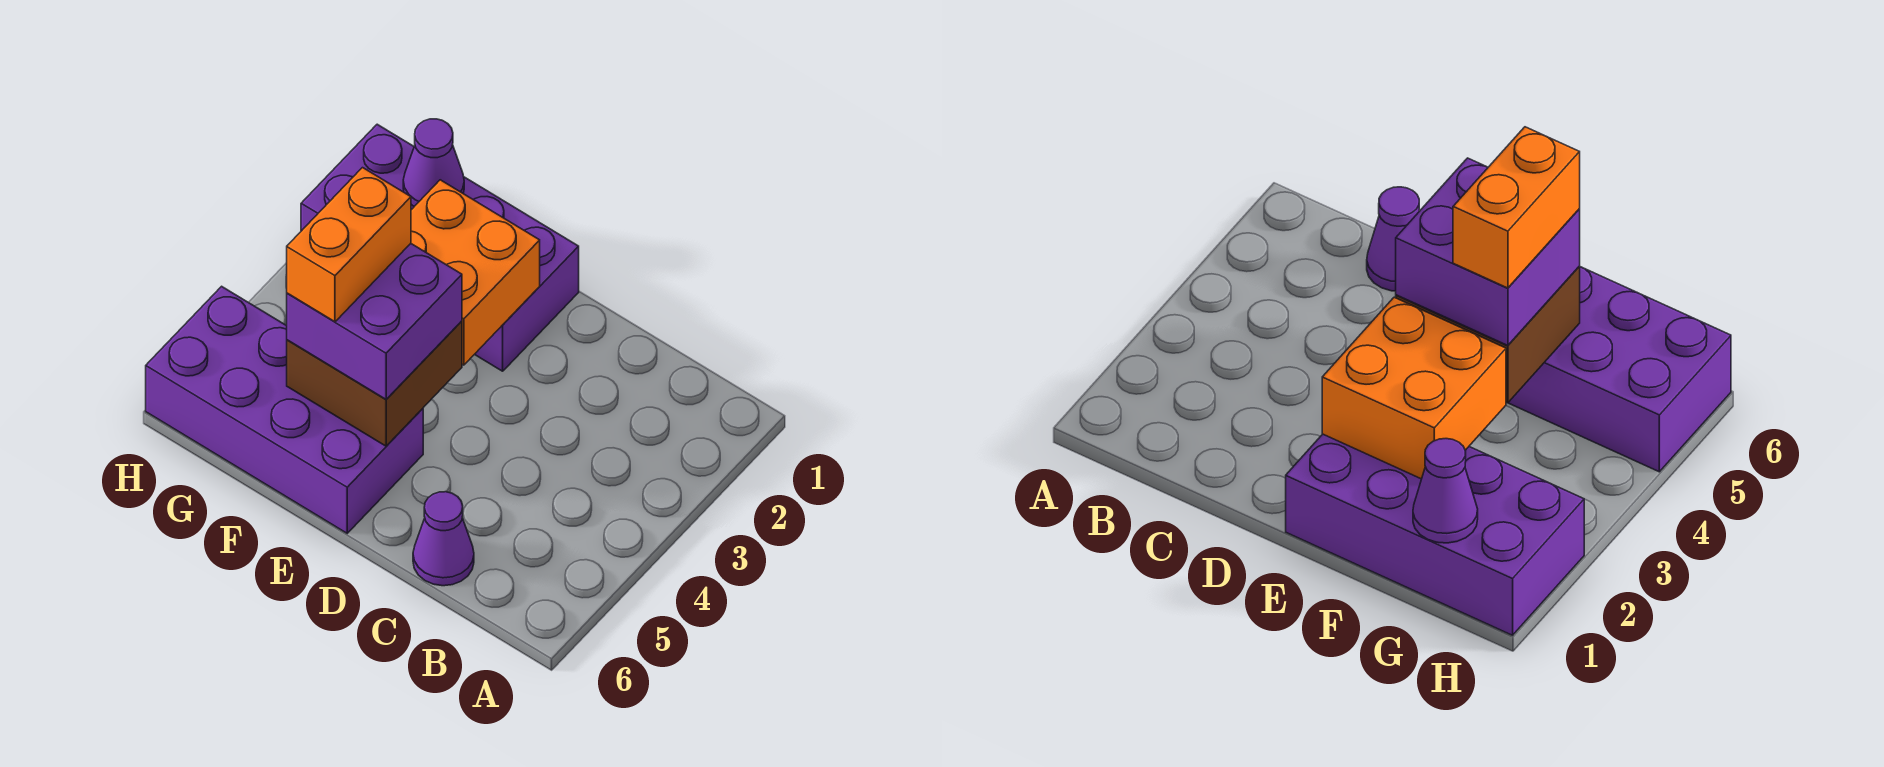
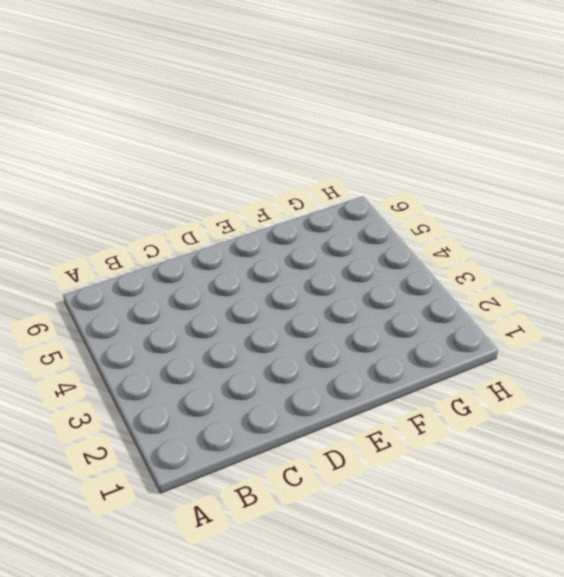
none -> purple cone C6 level 1
none -> purple brick E1:H2 level 1

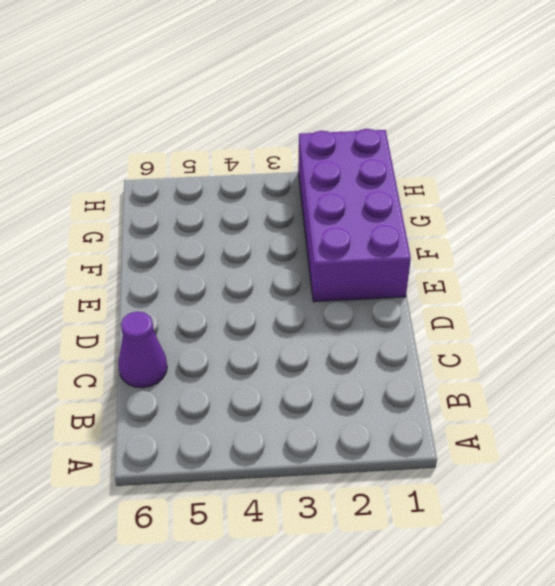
none -> purple brick E5:H6 level 1
none -> orange brick E2:F3 level 2

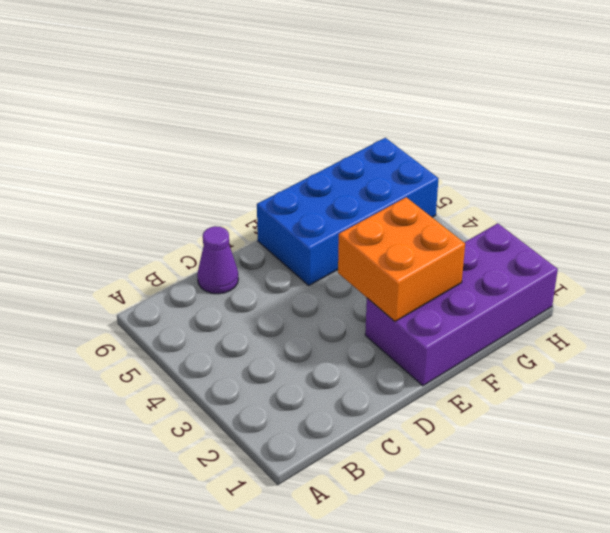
blue brick E5:H6 level 1 -> purple brick E5:H6 level 1
none -> brown brick E4:F5 level 2
none -> purple cone G1 level 2

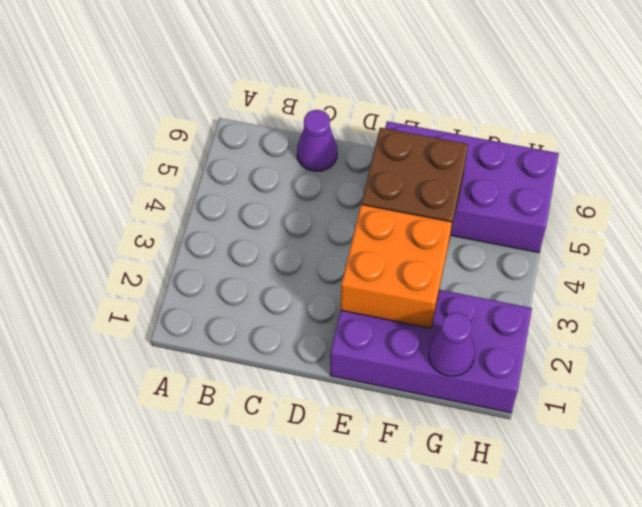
none -> purple brick E4:F5 level 3
none -> orange brick F4:F5 level 4

